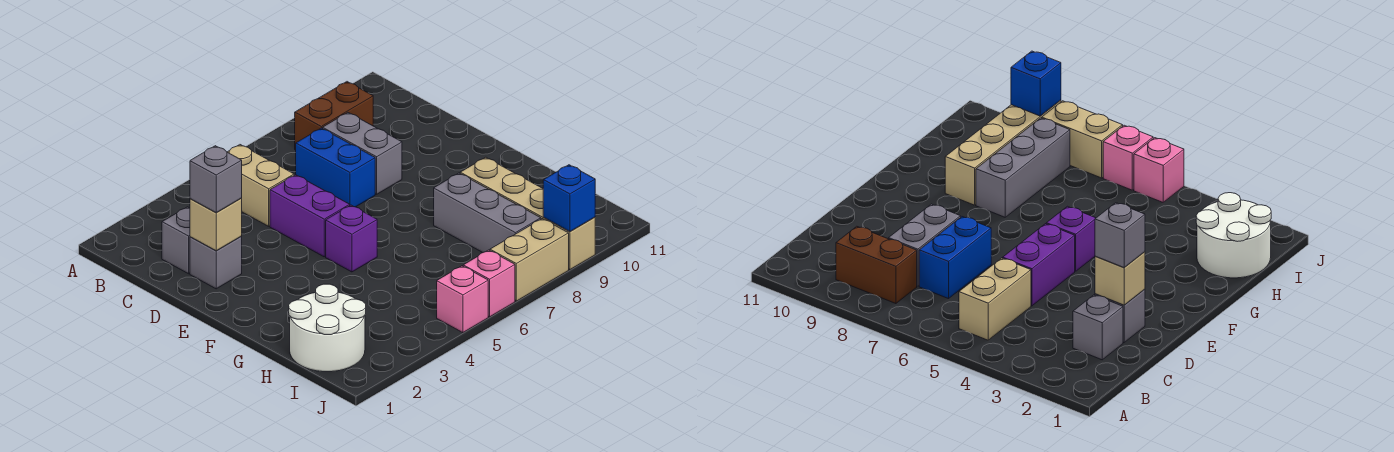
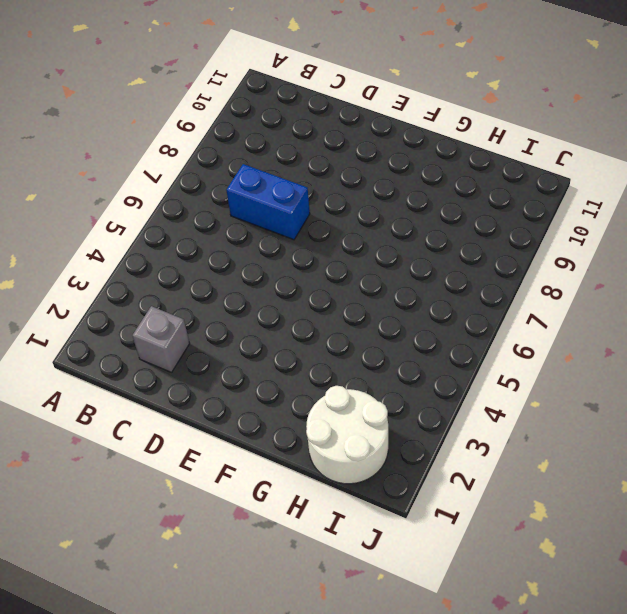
none -> tan brick B5:C5 level 1
none -> brown brick B8:B9 level 1
none -> grey brick C8:D8 level 1

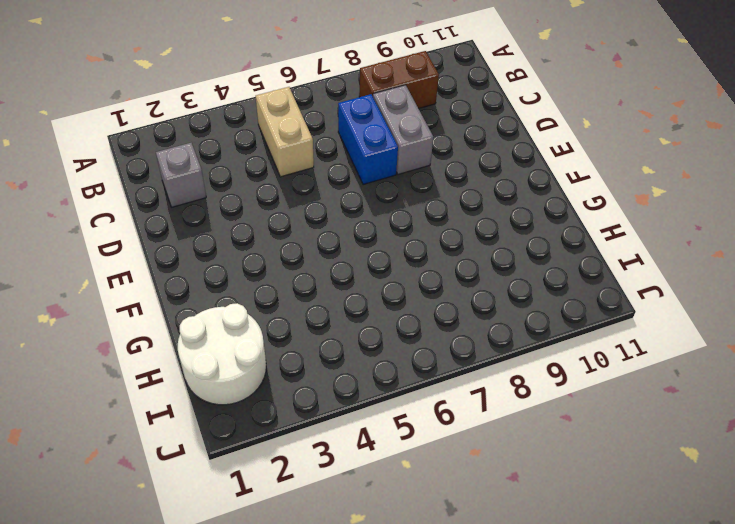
none -> grey brick D2 level 1
none -> purple brick D5:E5 level 1
none -> purple brick F5 level 1

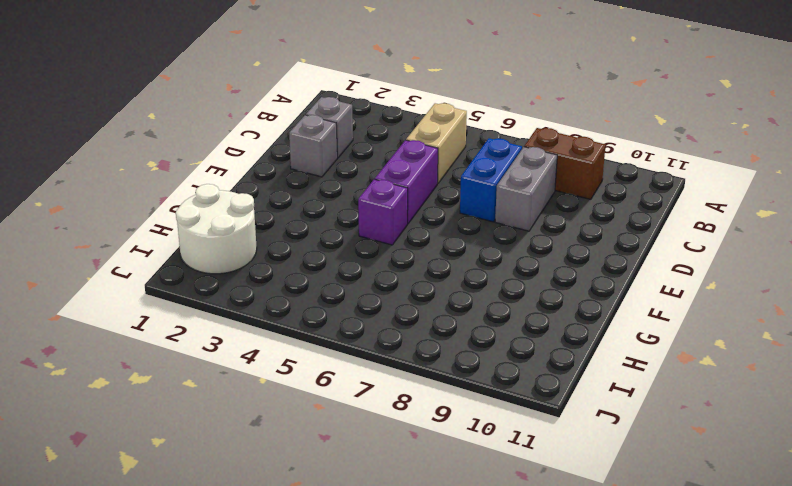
none -> grey brick G8:I8 level 1
none -> tan brick G9:J9 level 1
none -> pink brick J5 level 1

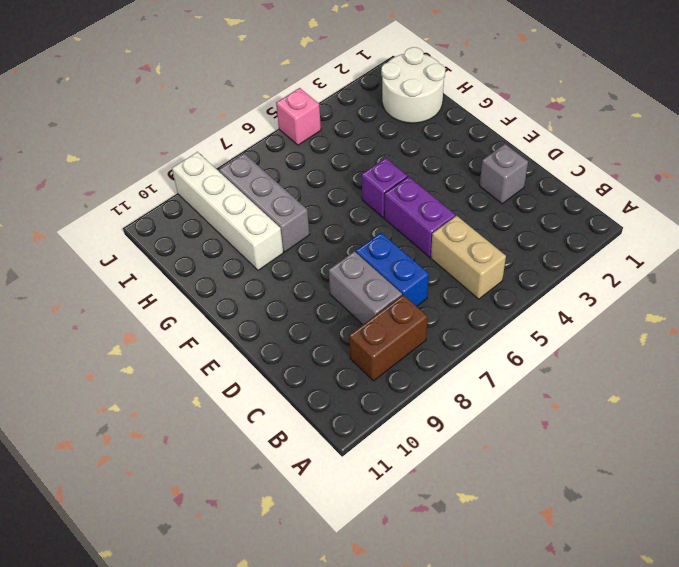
white brick G9:J9 level 1 -> tan brick G9:J9 level 1
none -> grey brick C2 level 1
none -> pink brick J6 level 1
none -> tan brick J7:J8 level 1

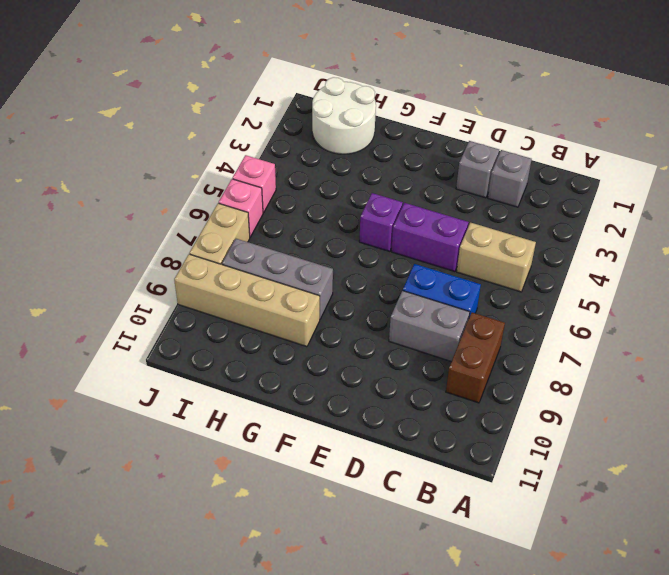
none -> tan brick D2 level 2
none -> blue brick J9 level 2
none -> grey brick D2 level 3

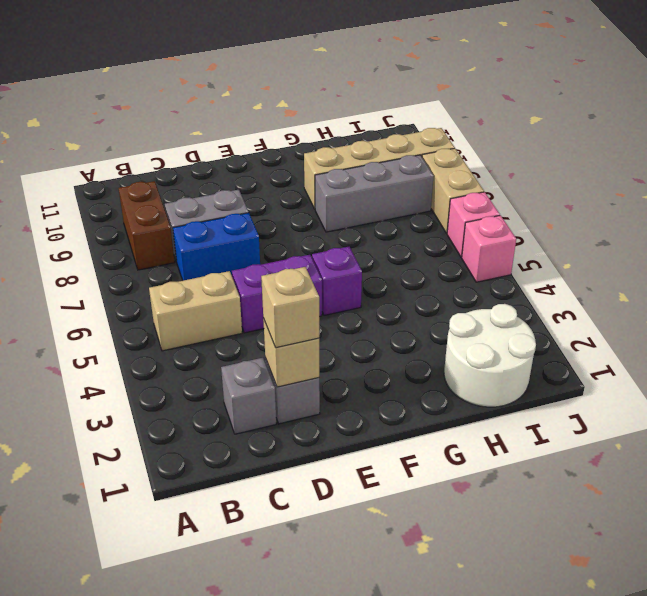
tan brick D2 level 3 -> grey brick D2 level 3
none -> blue brick J9 level 2

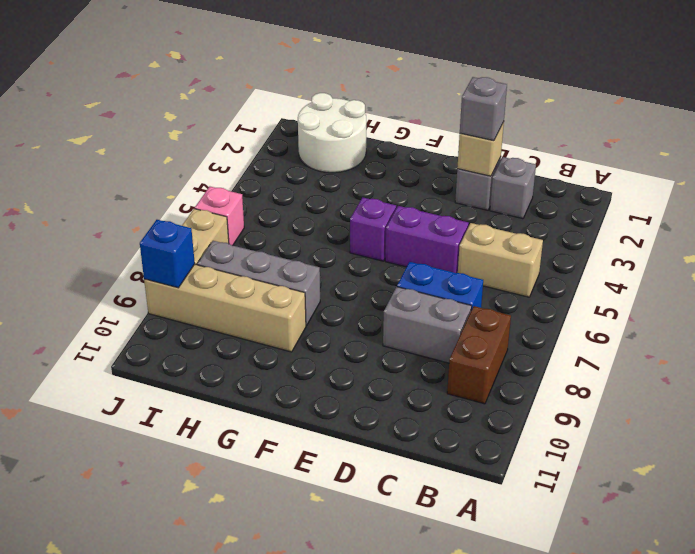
none -> pink brick J5 level 1

